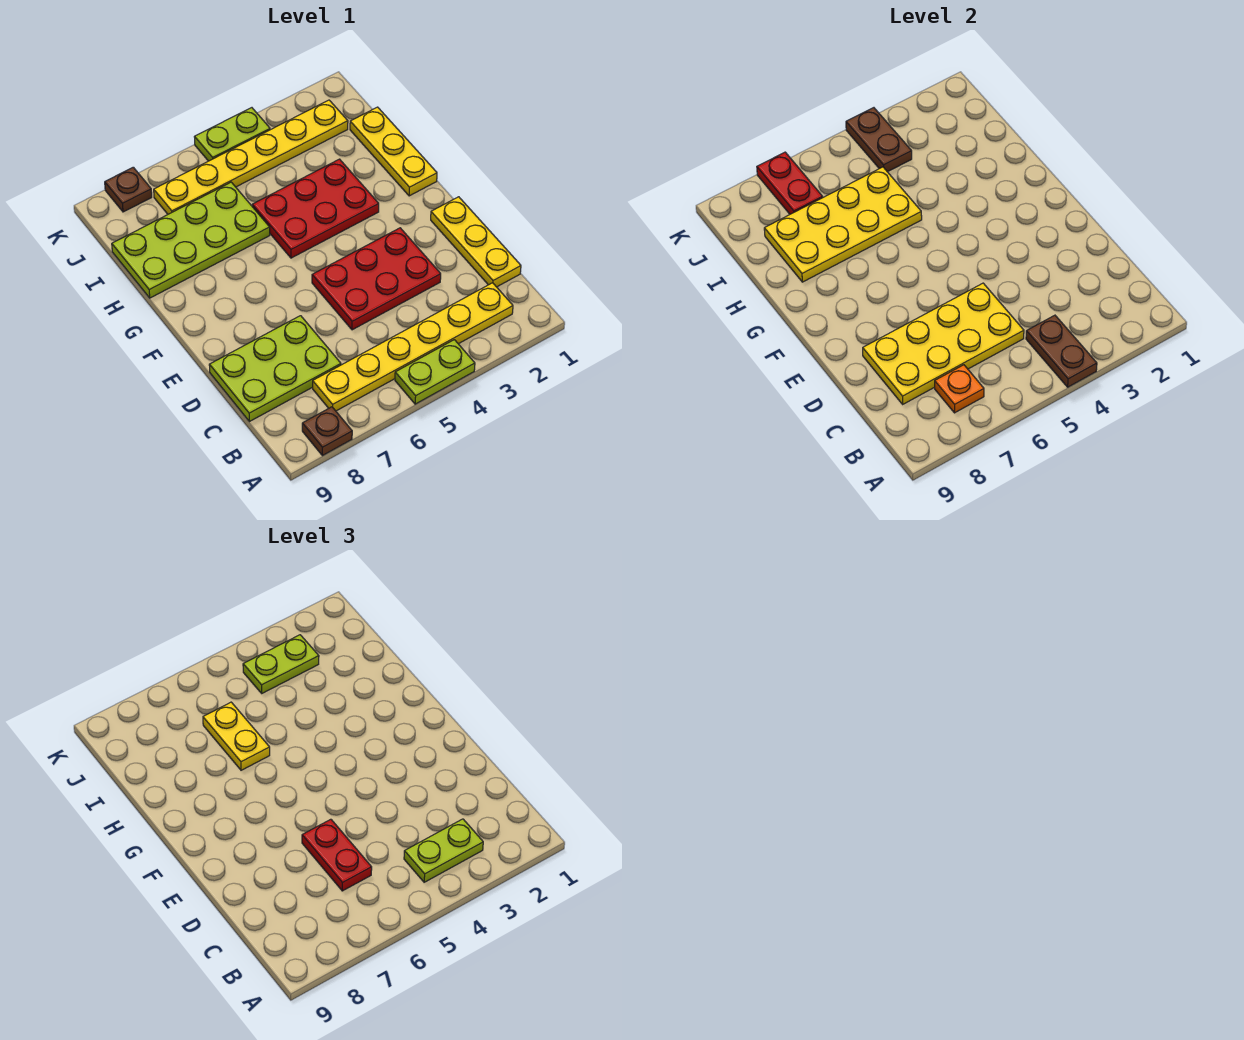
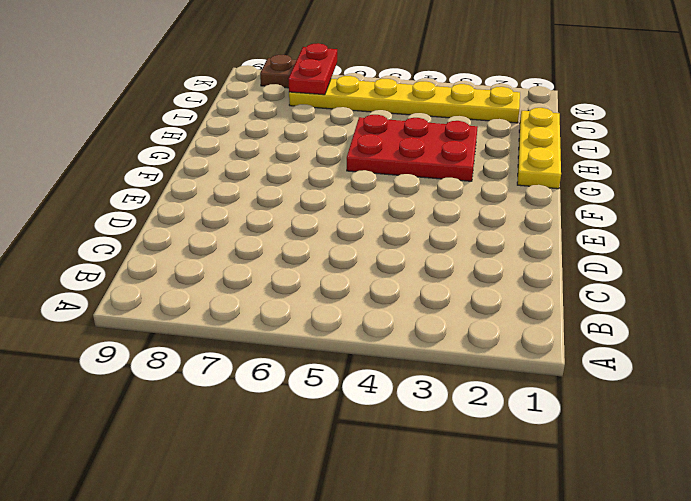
none -> lime plate A4:A5 level 1
none -> brown plate A8 level 1
none -> yellow plate B2:B7 level 1

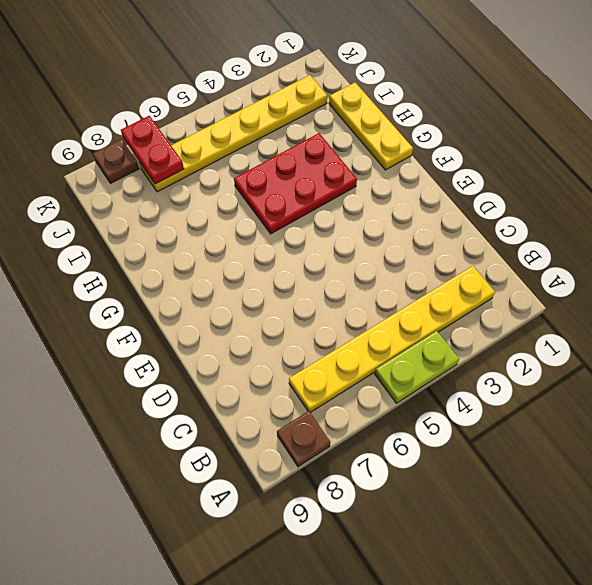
none -> yellow plate C1:E1 level 1
none -> lime plate C7:D9 level 1
none -> red plate D3:E5 level 1

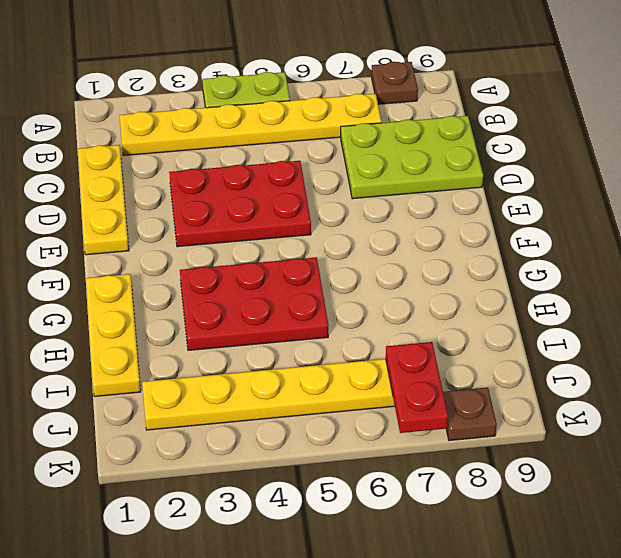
none -> lime plate H6:I9 level 1
none -> lime plate K4:K5 level 1
none -> brown plate A4:B4 level 2

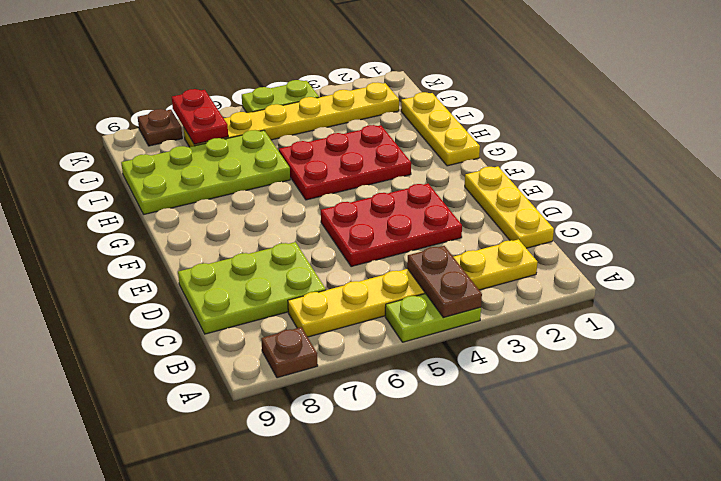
none -> orange plate B7 level 2
none -> yellow plate C5:D8 level 2
none -> yellow plate H5:I8 level 2

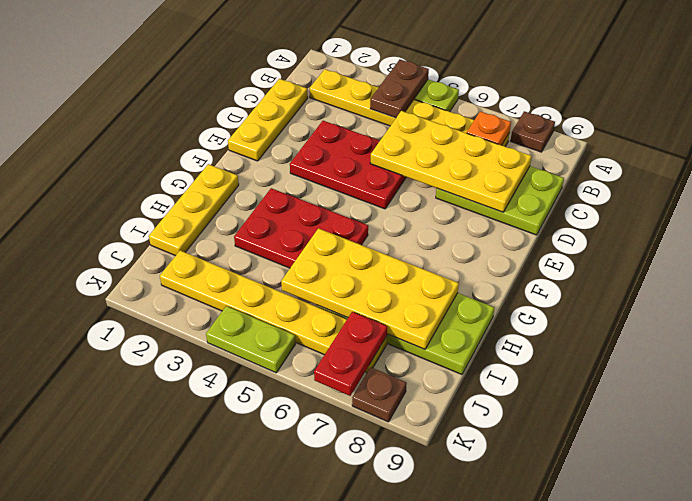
none -> brown plate J4:K4 level 2
none -> lime plate B3:B4 level 3
none -> red plate C6:D6 level 3

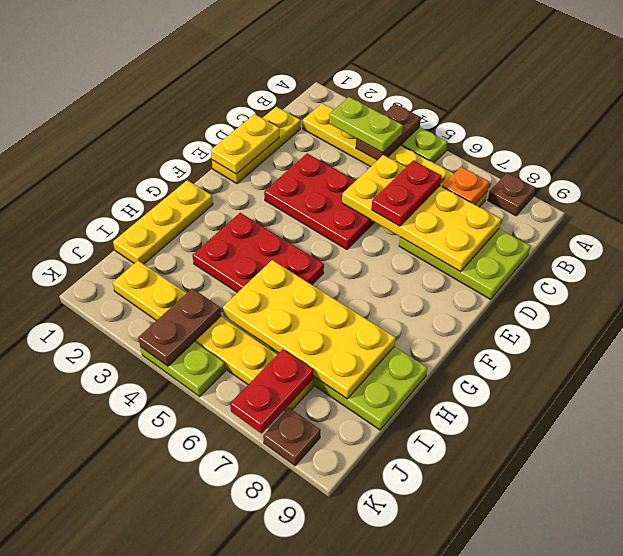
yellow plate D1:E1 level 2 -> yellow plate H6:I6 level 3
none -> lime plate J3:J4 level 3

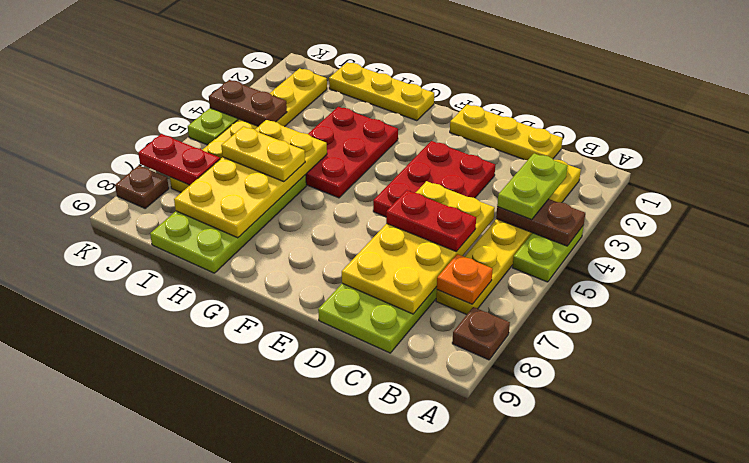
none -> lime plate J3:J4 level 3

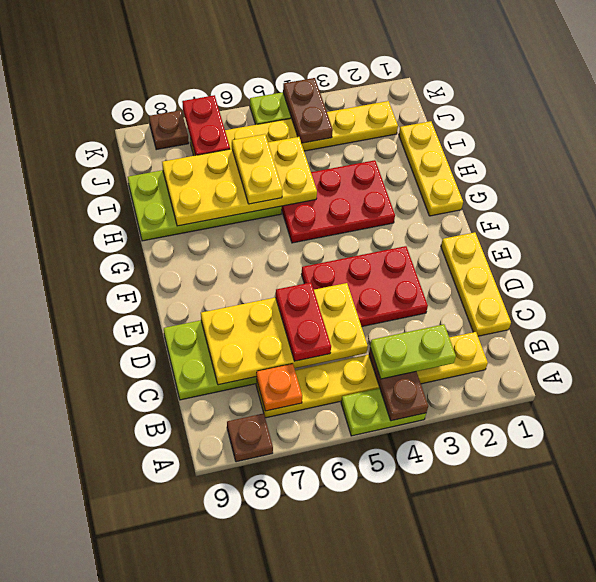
none -> lime plate J3:J4 level 3

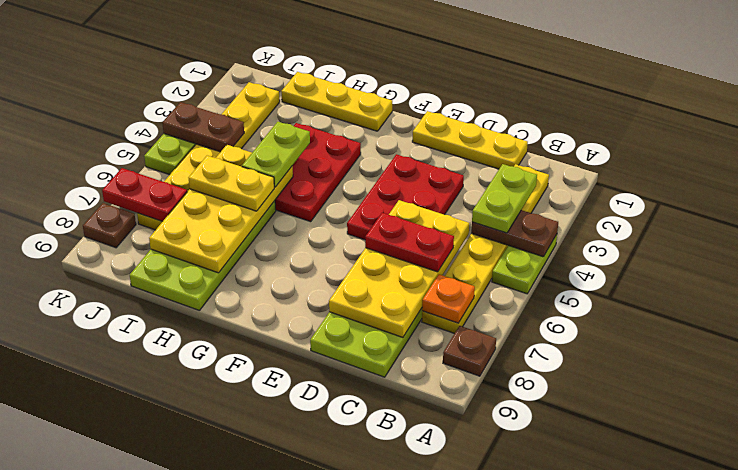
lime plate H4:H5 level 3 -> lime plate J3:J4 level 3

